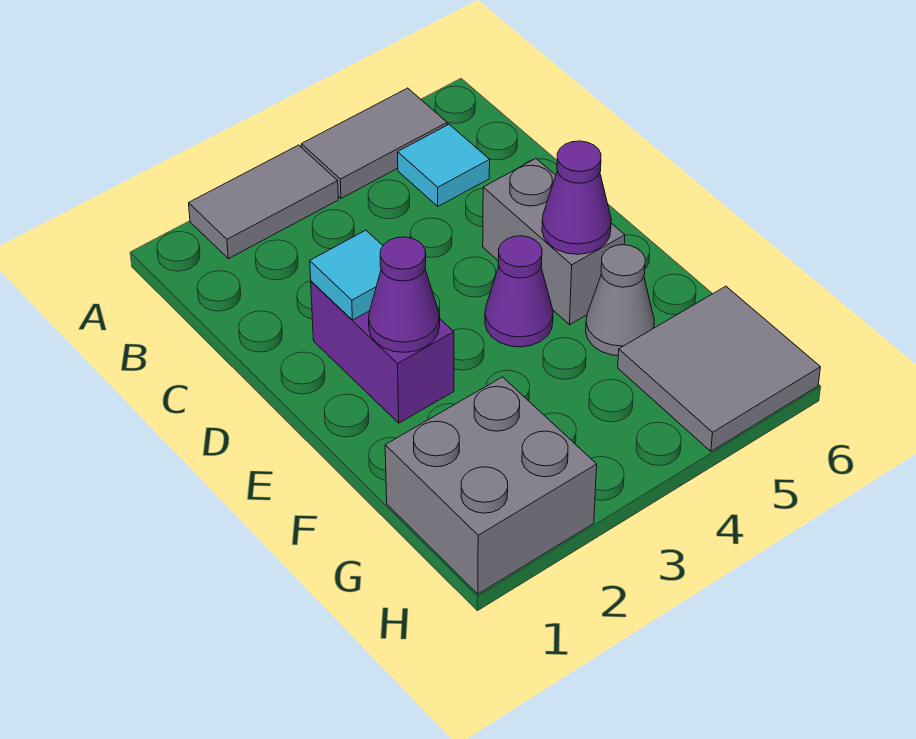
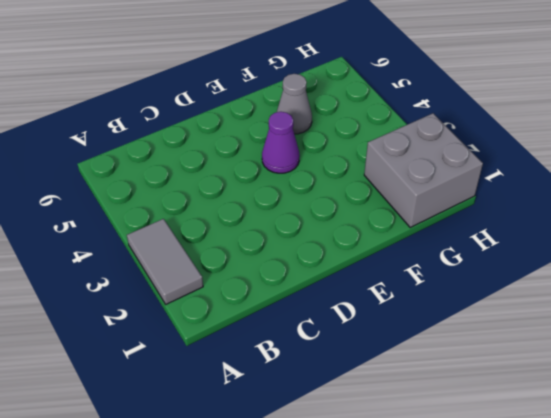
none -> grey tile A4:A5 level 1
none -> cyan tile B5 level 1
none -> purple brick D2:E2 level 1

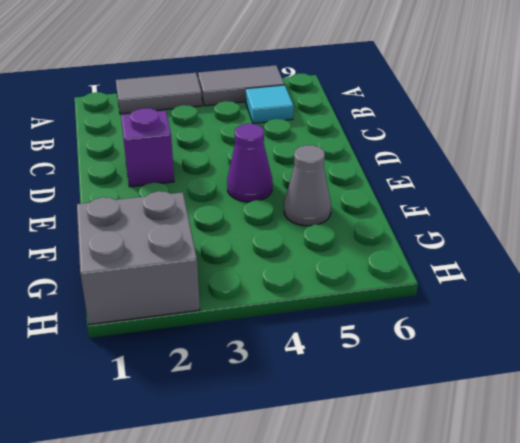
purple brick D2 level 1 -> purple brick D2:E2 level 1
none -> grey brick D5:E5 level 1
none -> grey tile G5:H6 level 1
none -> cyan tile D2 level 2

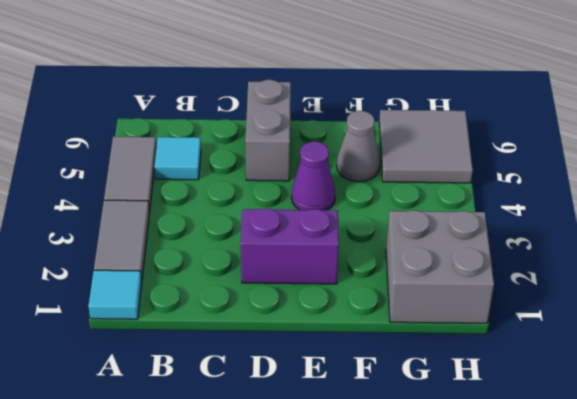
cyan tile A1 level 1 -> cyan tile D2 level 2
grey brick D5:D6 level 1 -> grey brick D5:E5 level 1
none -> purple cone E2 level 2
none -> purple cone E5 level 2

